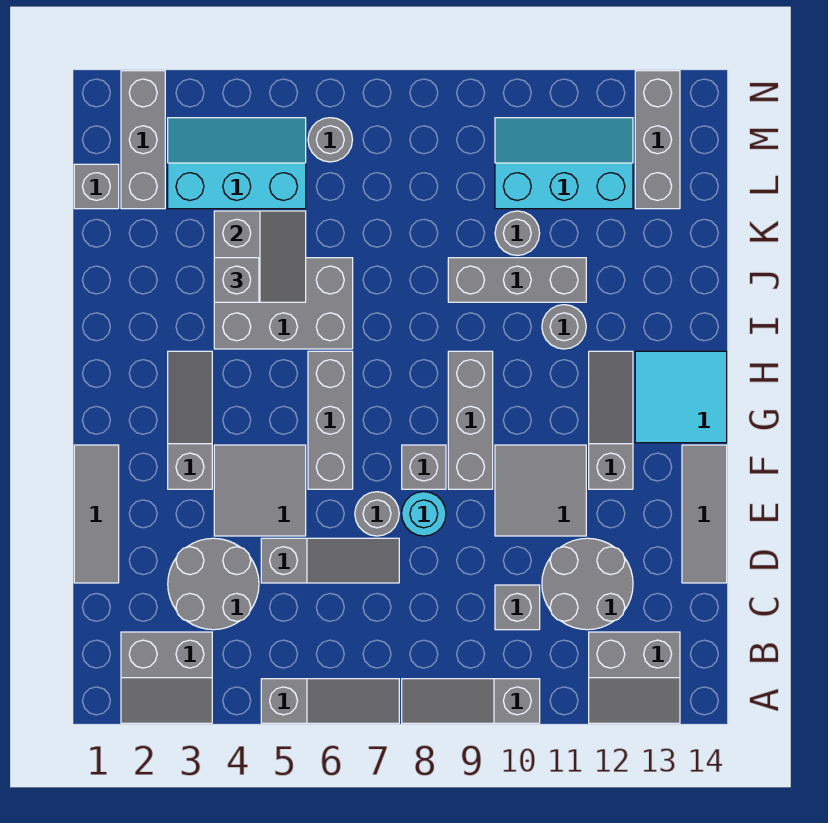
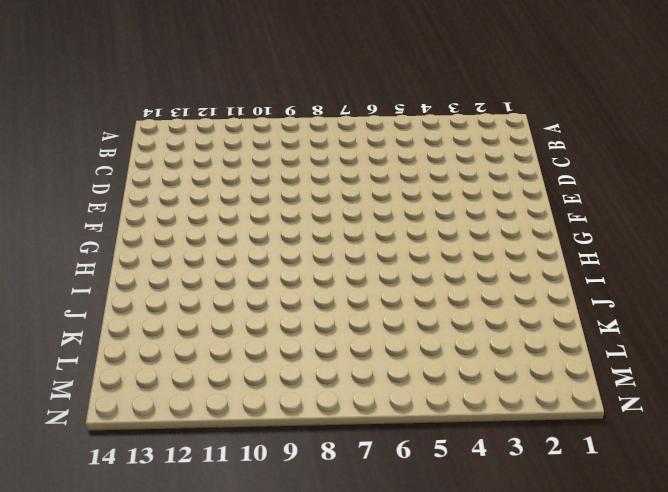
none -> grey slope A2:B3 level 1 top B
none -> grey slope A5:A7 level 1 top 5
none -> grey slope A8:A10 level 1 top 10
none -> grey slope A12:B13 level 1 top B

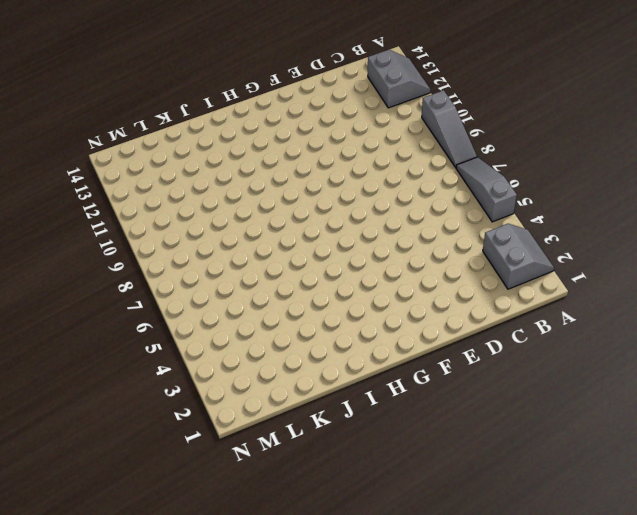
none -> grey round brick C3:D4 level 1
none -> grey brick C10 level 1
none -> grey round brick C11:D12 level 1
none -> grey tile D1:F1 level 1

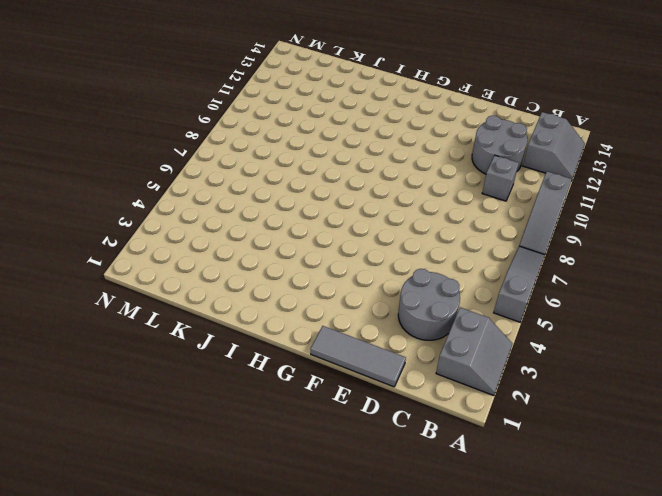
none -> grey slope D5:D7 level 1 top 5
none -> grey tile D14:F14 level 1
none -> grey tile E4:F5 level 1
none -> grey round brick E7 level 1

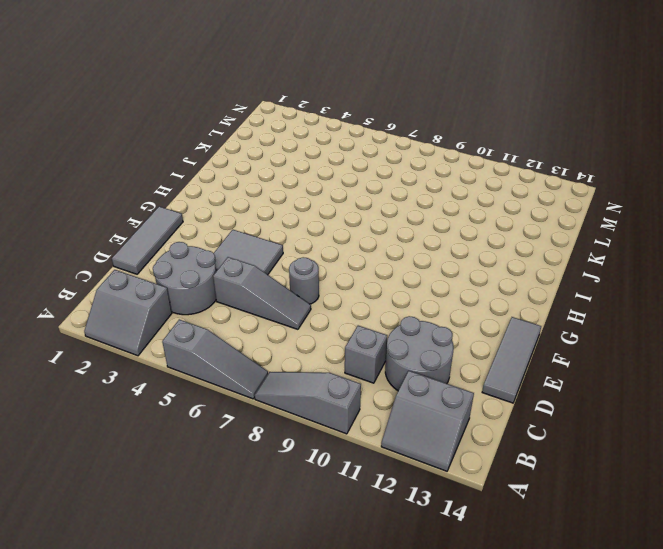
none -> cyan round brick E8 level 1
none -> grey tile E10:F11 level 1
none -> grey slope F3:H3 level 1 top F
none -> grey brick F6:H6 level 1

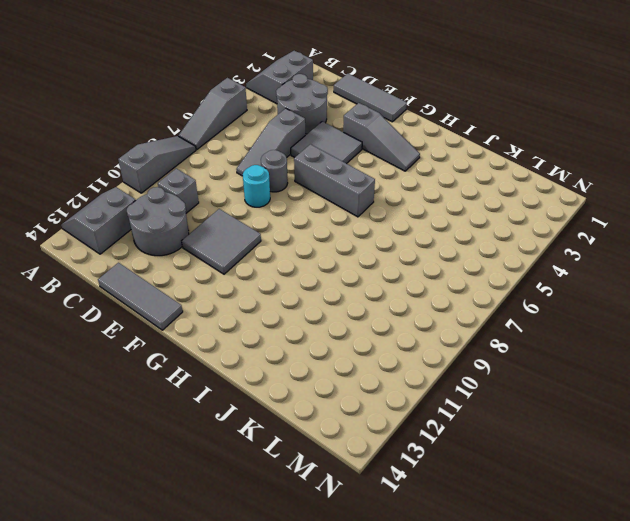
none -> grey brick F8 level 1
none -> grey brick F9:H9 level 1
none -> grey slope F12:H12 level 1 top F
none -> cyan tile G13:H14 level 1

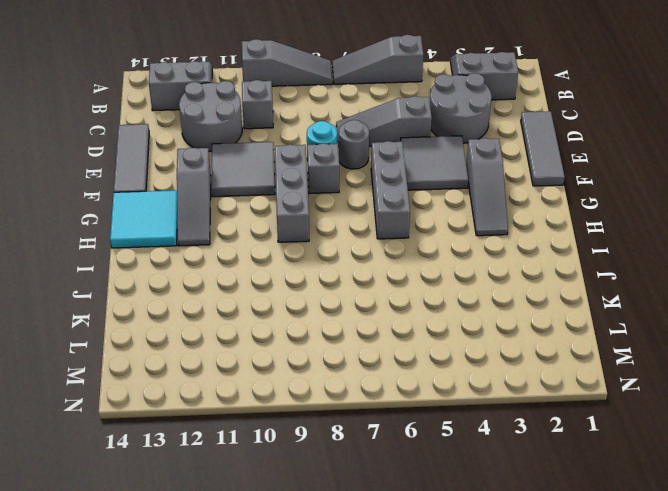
none -> grey brick I4:J6 level 1
none -> grey round brick I11 level 1
none -> grey brick J9:J11 level 1
none -> grey round brick K10 level 1

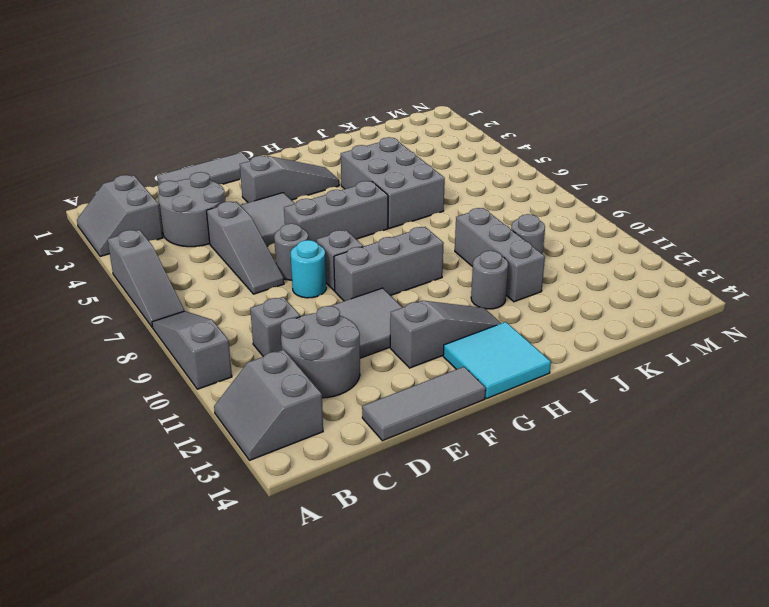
none -> grey brick L1 level 1
none -> grey brick L2:N2 level 1
none -> cyan slope L3:M5 level 1 top L
none -> cyan slope L10:M12 level 1 top L

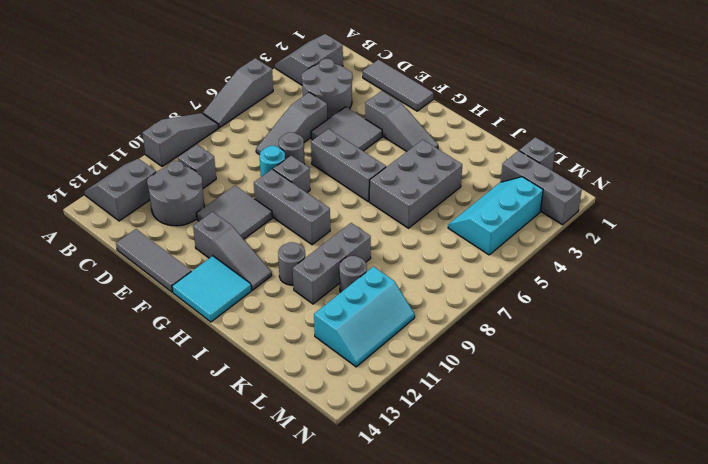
cyan slope L3:M5 level 1 top M -> cyan slope L3:M5 level 1 top L
none -> grey brick L13:N13 level 1
none -> grey round brick M6 level 1
none -> grey slope J4:K5 level 2 top 4
none -> grey brick J4 level 3

